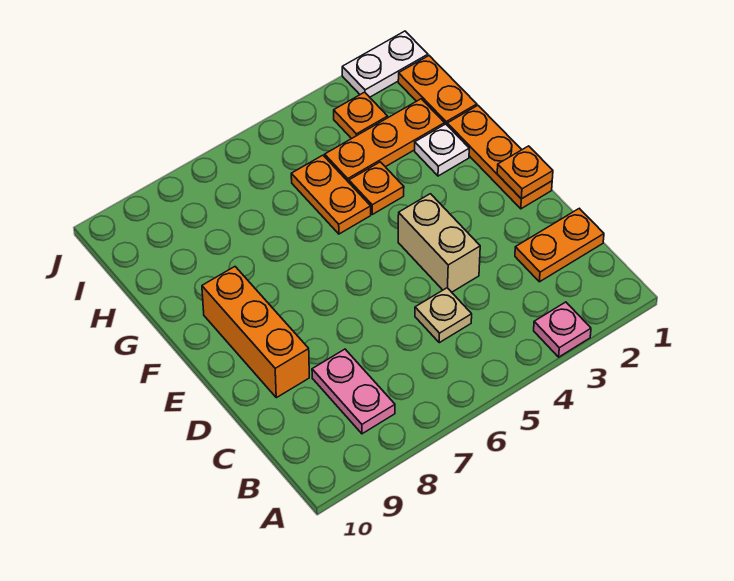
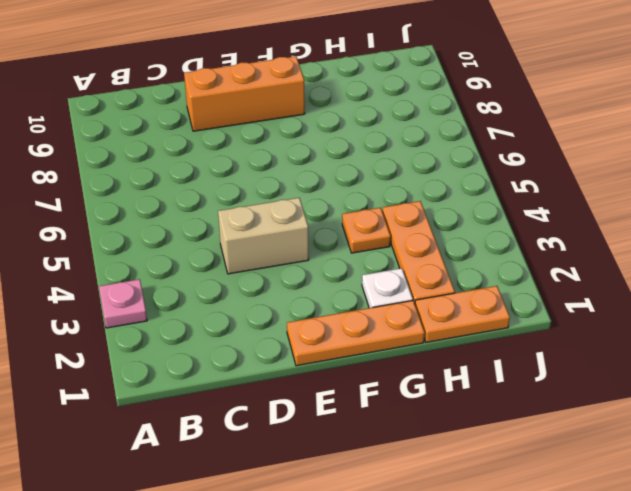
none -> pink plate B8:C8 level 1
none -> orange plate C1:C2 level 1
none -> tan plate C5 level 1

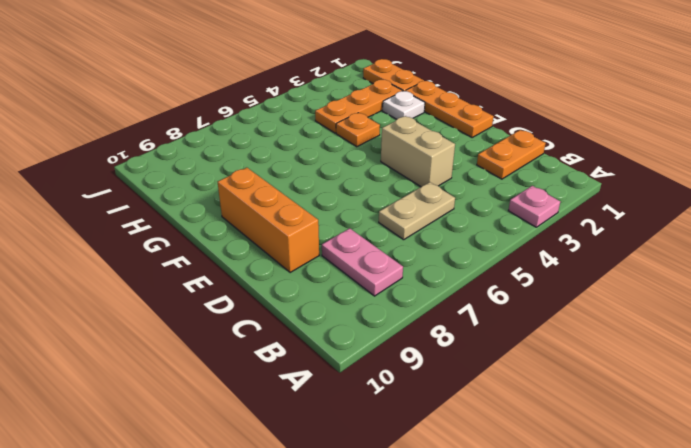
tan plate C5:C6 level 1 -> tan plate C5 level 1
none -> orange plate G5:H5 level 1
none -> orange plate I3 level 1
none -> white plate J1:J2 level 1

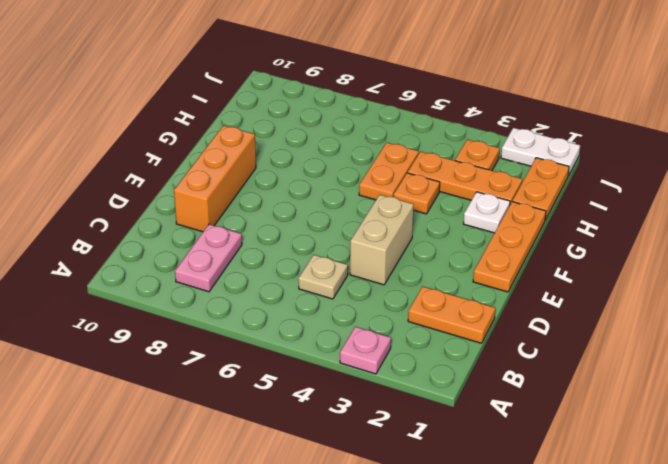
none -> orange plate E1 level 2

